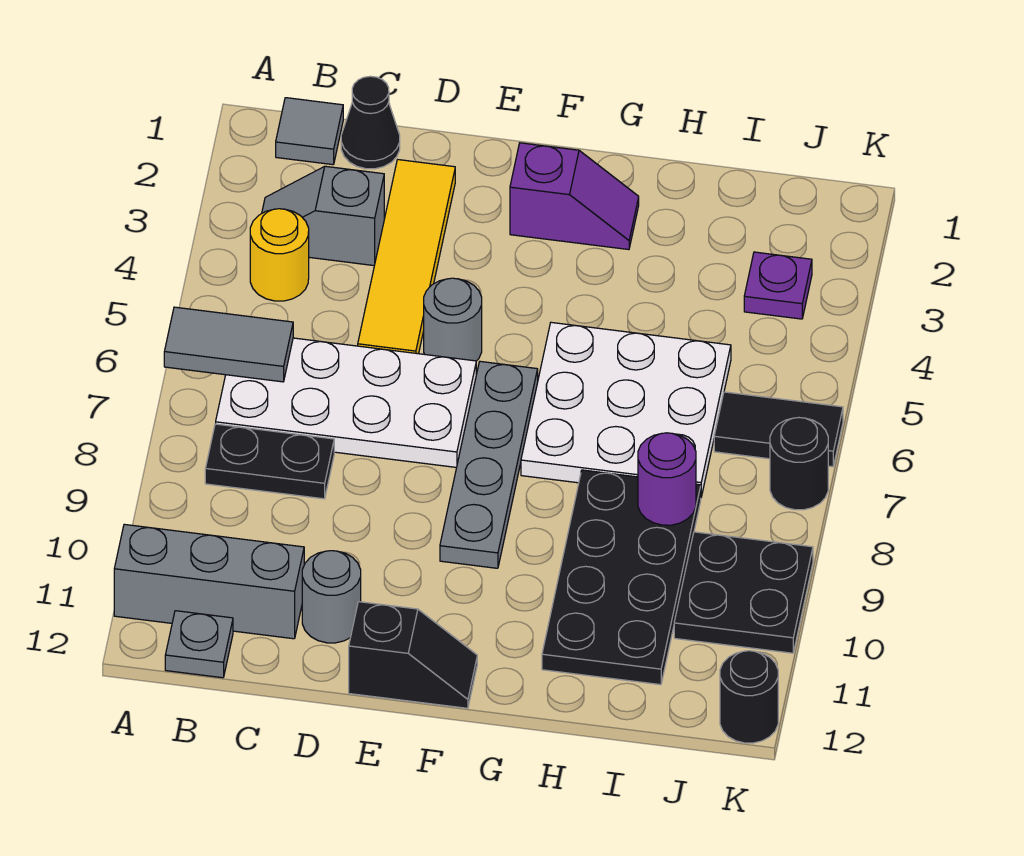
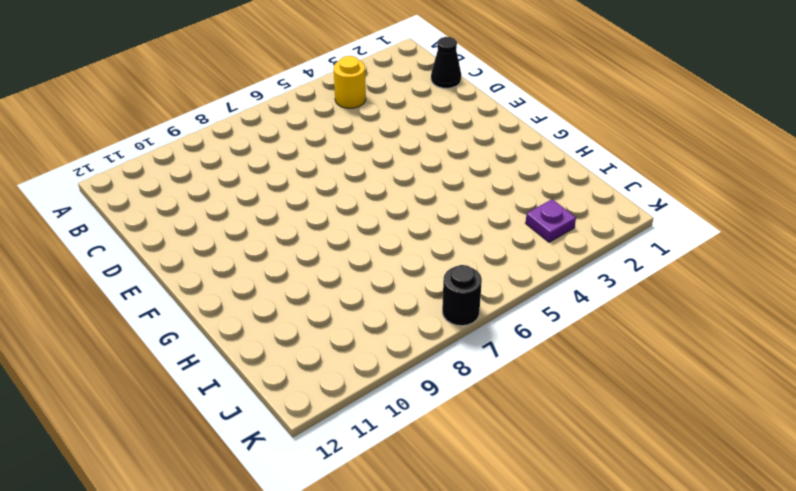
none -> grey brick A11:C11 level 1
none -> grey tile B1 level 1
none -> grey slope B3:C3 level 1 top C

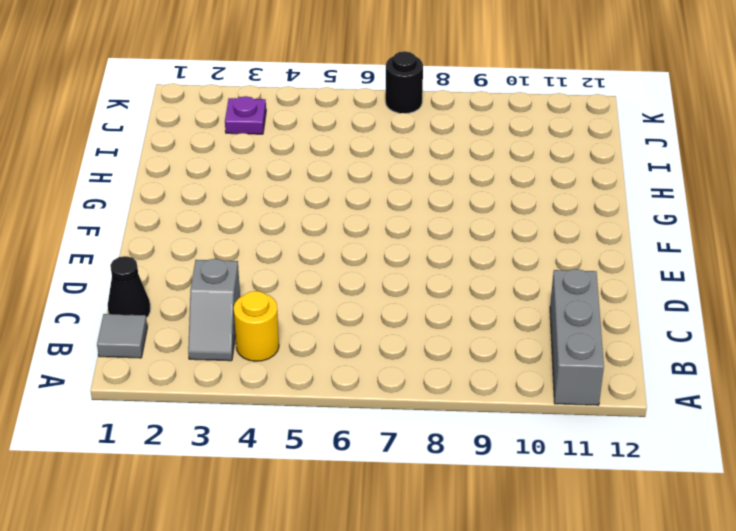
none -> white plate B6:E7 level 1
none -> black plate B8:C8 level 1
none -> grey plate B12 level 1

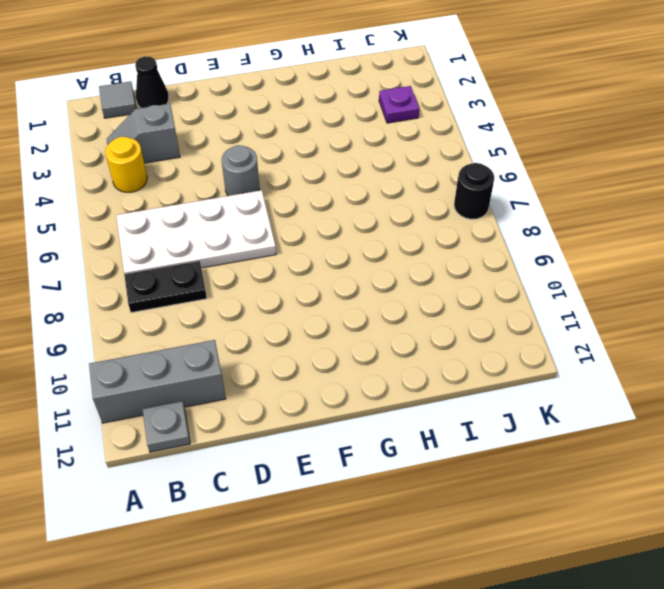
none -> yellow tile D2:D5 level 1
none -> grey round brick D11 level 1
none -> black slope E12:F12 level 1 top E

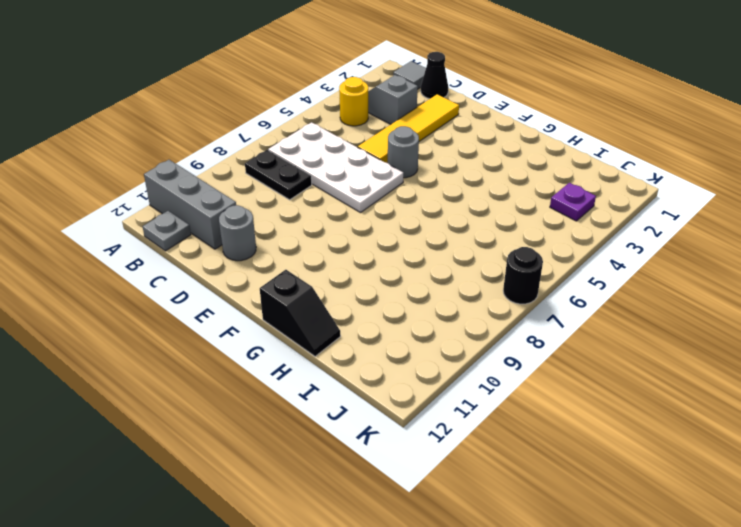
black slope G12:H12 level 1 top G -> black slope E12:F12 level 1 top E
none -> purple slope F2:G2 level 1 top F
none -> grey plate F6:F9 level 1
none -> white plate G5:I7 level 1

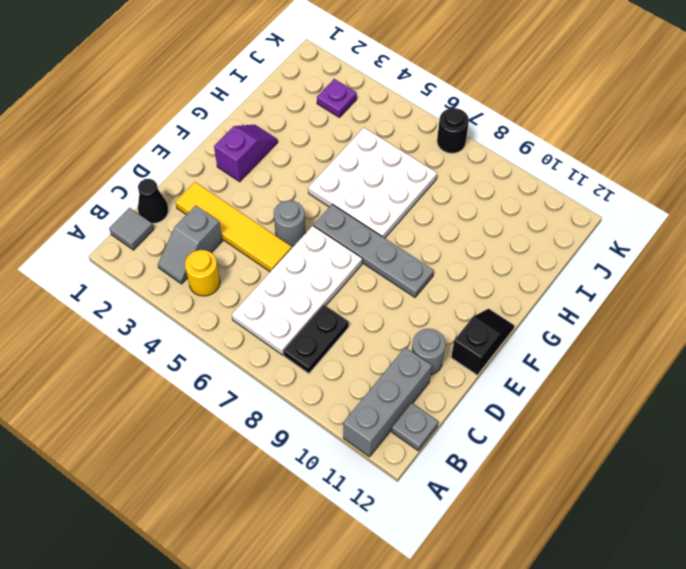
none -> black plate H8:I11 level 1
none -> black tile J6:K6 level 1
none -> black plate J9:K10 level 1

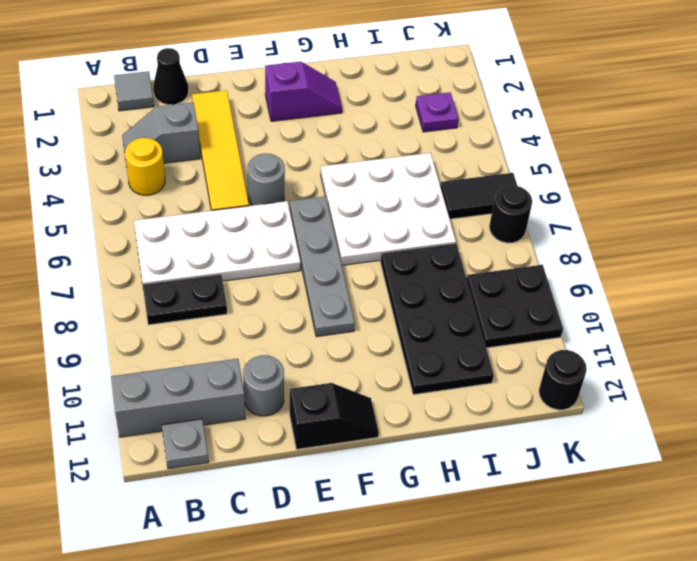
none -> grey tile A6:B6 level 2
none -> purple round brick I8 level 2

